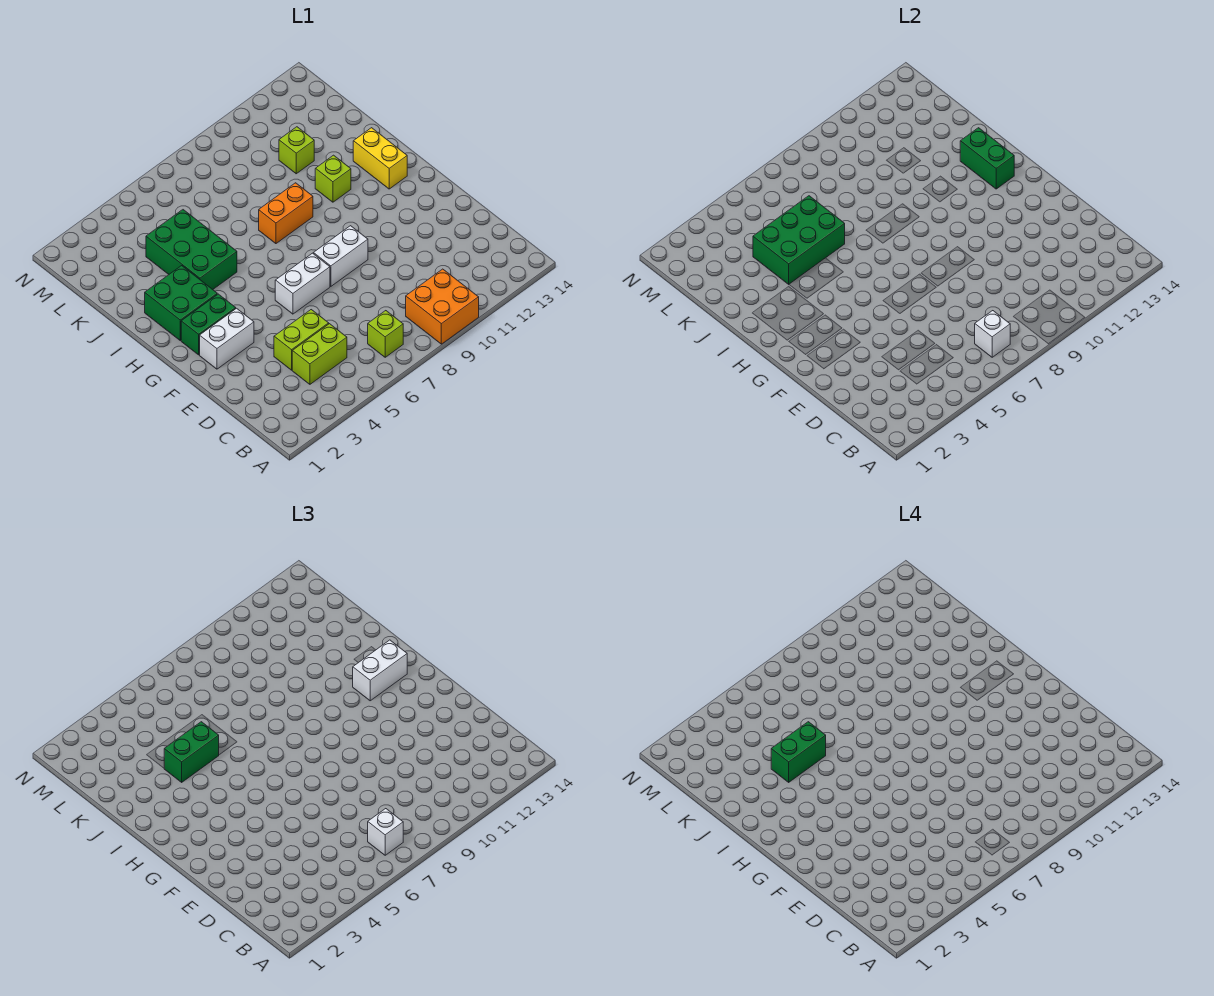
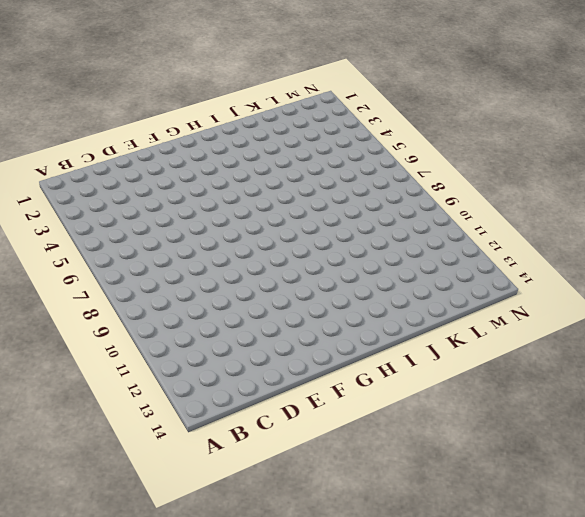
none -> orange brick A9:B10 level 1
none -> lime brick B7 level 1
none -> lime brick C4:C5 level 1

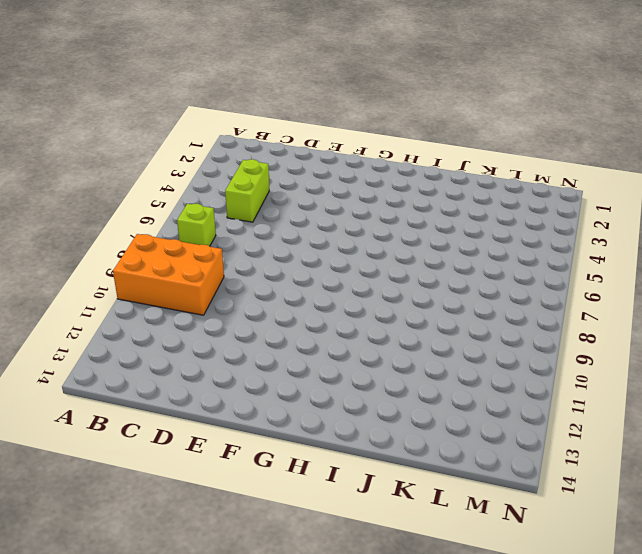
orange brick A9:C10 level 1 -> orange brick A9:B10 level 1
none -> lime brick D4:D5 level 1
none -> white brick F2:F3 level 1
none -> white brick F6:F7 level 1

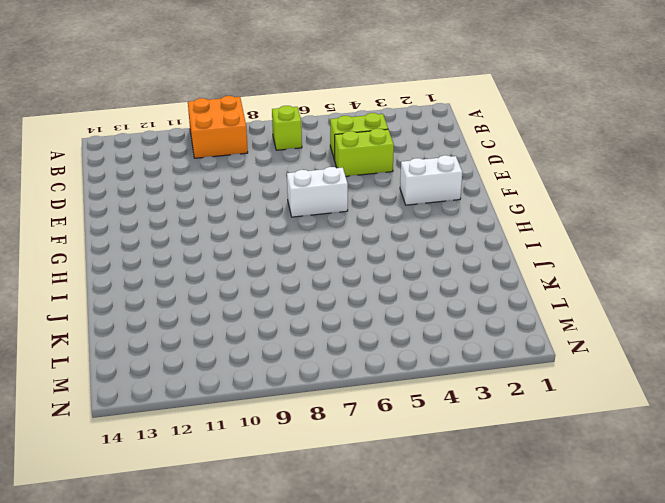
none -> white brick F8:F9 level 1
none -> green brick G2:G3 level 1
none -> green brick H2:I3 level 1

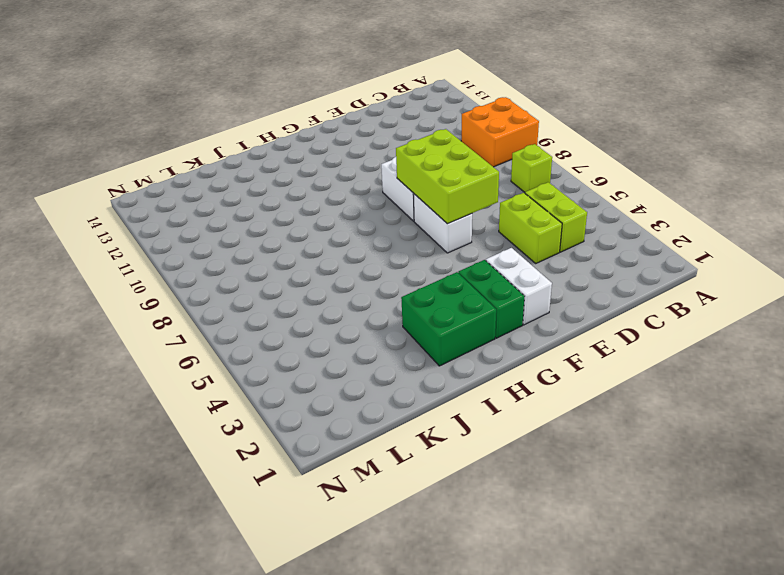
lime brick E6:F8 level 2 -> none
none -> yellow brick H13:I13 level 1
none -> green brick I4:K5 level 1
none -> orange brick I8:I9 level 1

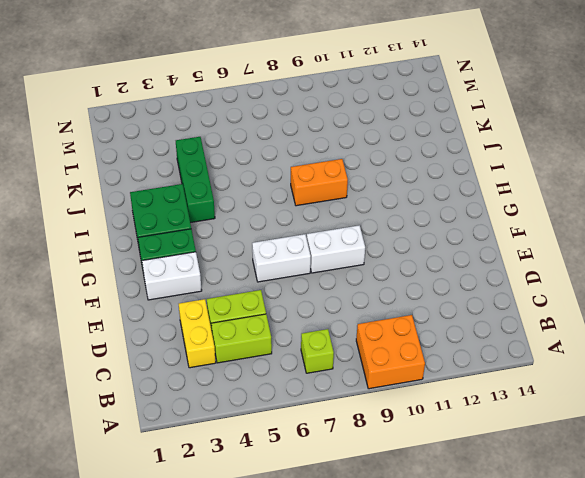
yellow brick C3:D3 level 1 -> yellow brick H13:I13 level 1
green brick I4:K4 level 1 -> green brick I4:K5 level 1
none -> lime brick I11 level 1
none -> lime brick K11 level 1
none -> white brick B7 level 2

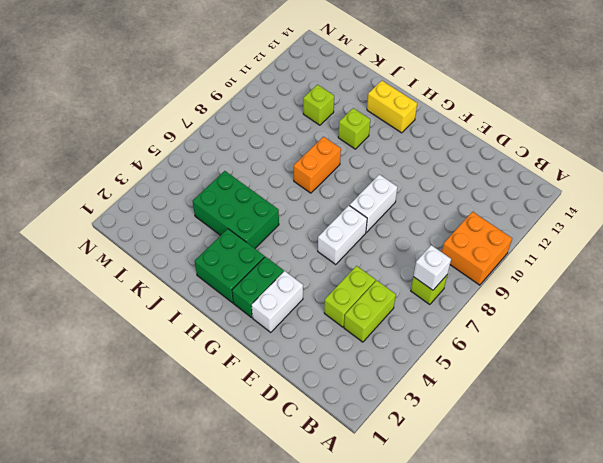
none -> green brick H13:I13 level 2
none -> green brick J4:K6 level 2
none -> white brick B7 level 3

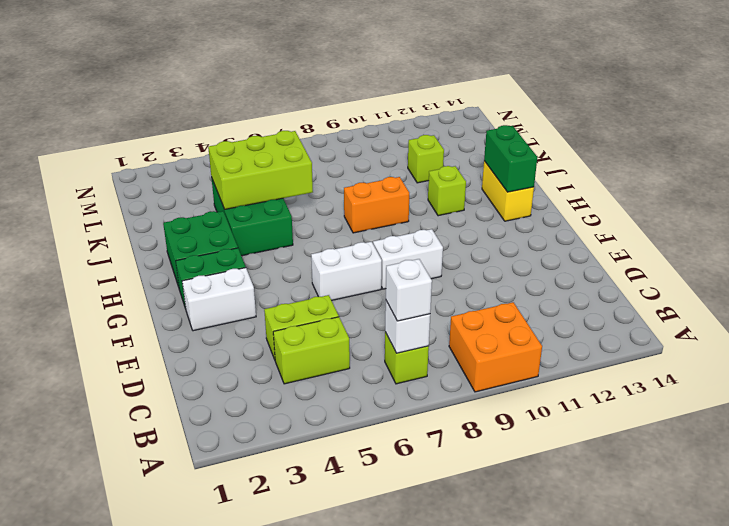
lime brick J4:K6 level 2 -> green brick J4:K6 level 2
none -> white brick H12:H13 level 3
none -> green brick J4:J5 level 3
none -> green brick J4:J5 level 4

